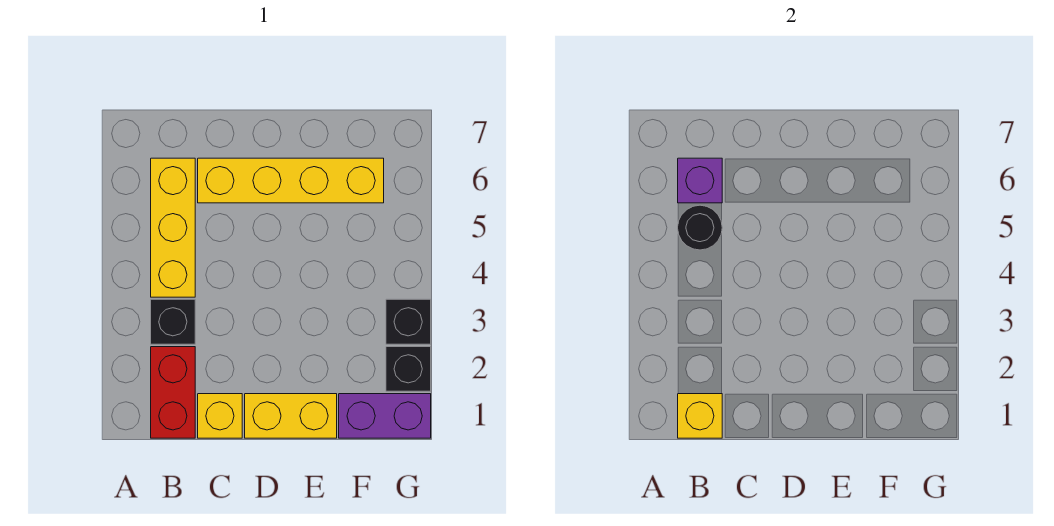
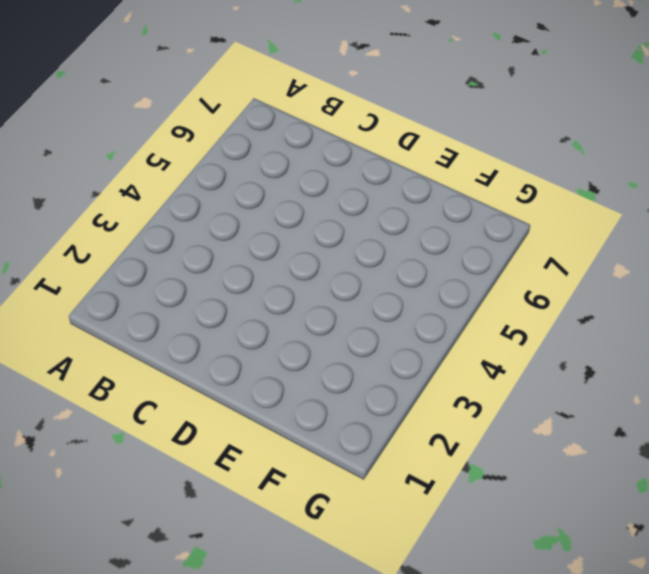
none -> red brick B1:B2 level 1
none -> black brick B3 level 1
none -> yellow brick B4:B6 level 1

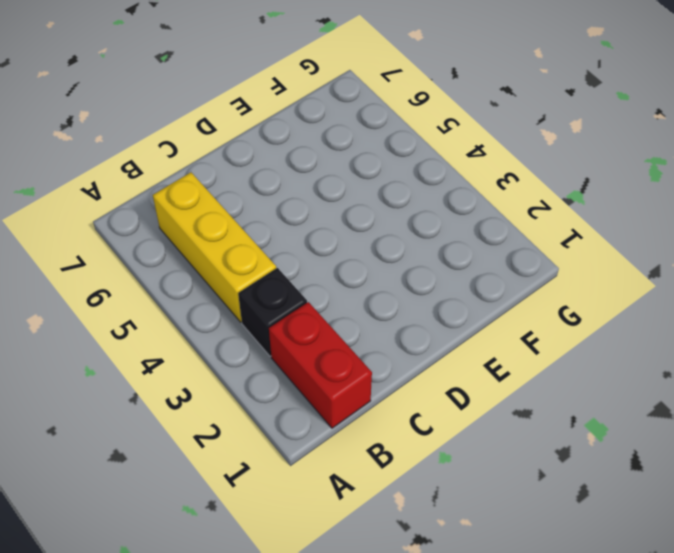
none -> yellow brick C1 level 1
none -> yellow brick C6:F6 level 1
none -> yellow brick D1:E1 level 1

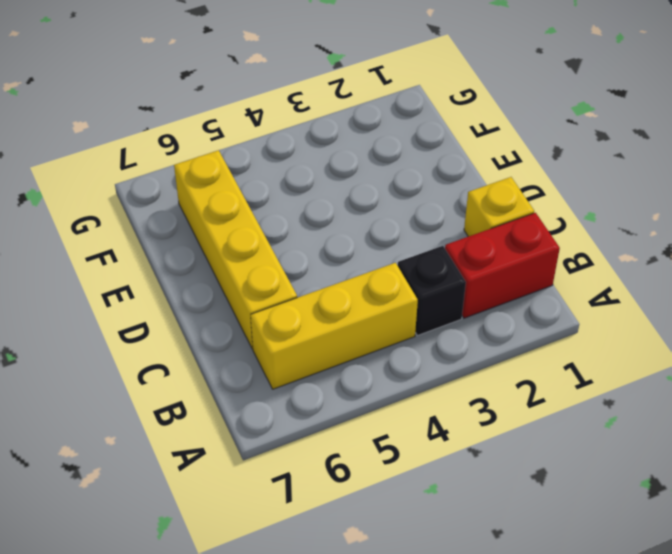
none -> yellow brick D1:E1 level 1
none -> purple brick F1:G1 level 1
none -> black brick G2 level 1

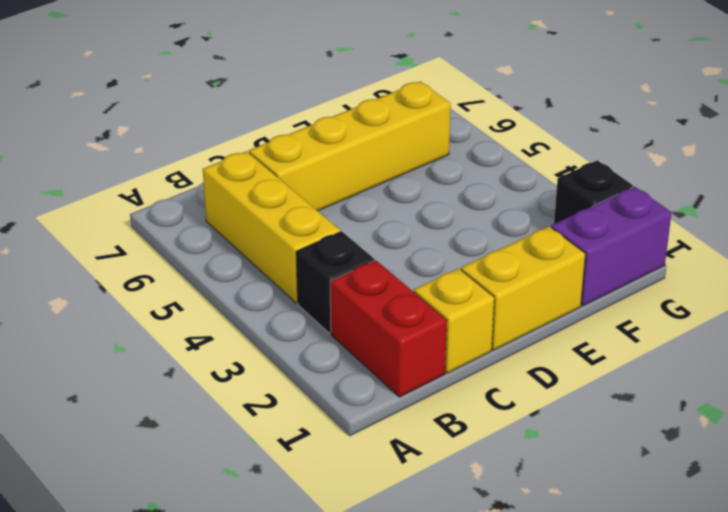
none -> black brick G3 level 1
none -> yellow brick B1 level 2
none -> black round brick B5 level 2

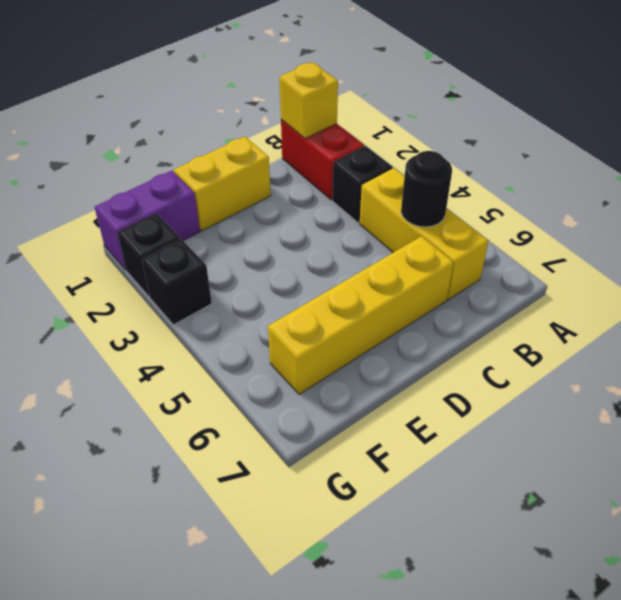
none -> yellow brick C1 level 1
none -> purple brick B6 level 2

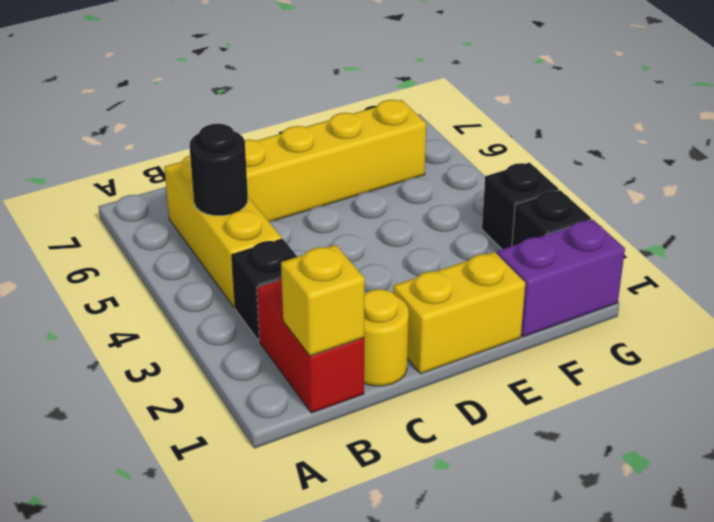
yellow round brick C1 level 1 -> yellow brick C1 level 1
none -> purple brick B6 level 2

